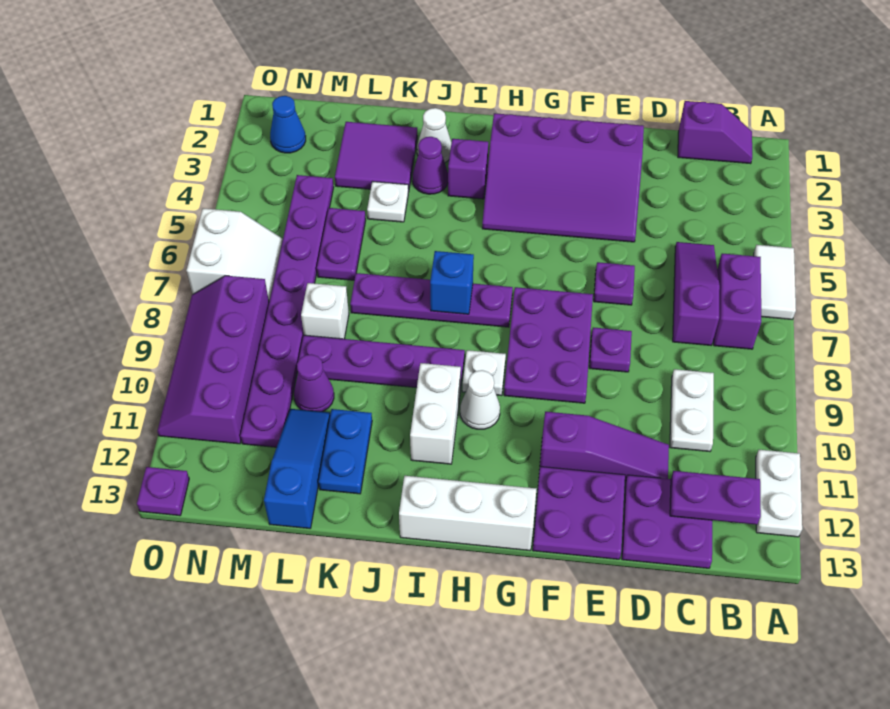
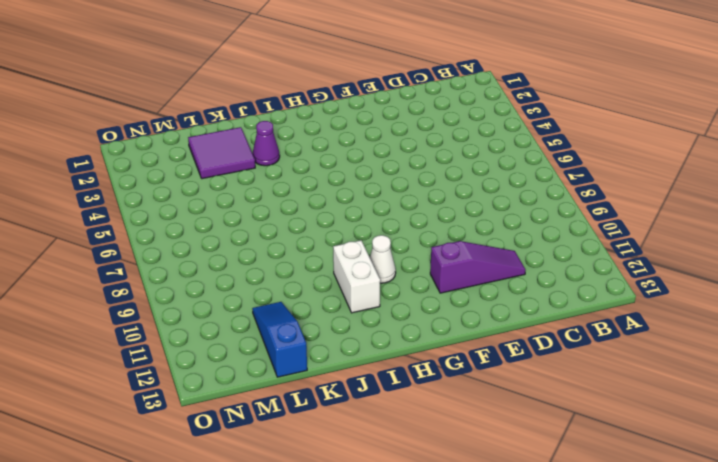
none -> white tile A5:A6 level 1
none -> white plate A11:A12 level 1
none -> purple slope B1:C1 level 1 top C
none -> purple brick B6:B7 level 1

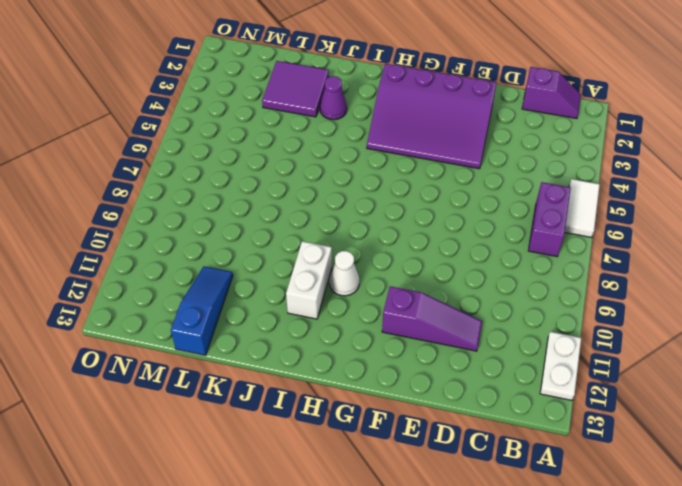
none -> purple slope C5:C7 level 1 top 7
none -> white plate C9:C10 level 1
none -> purple plate C12:D13 level 1
none -> purple plate E6 level 1

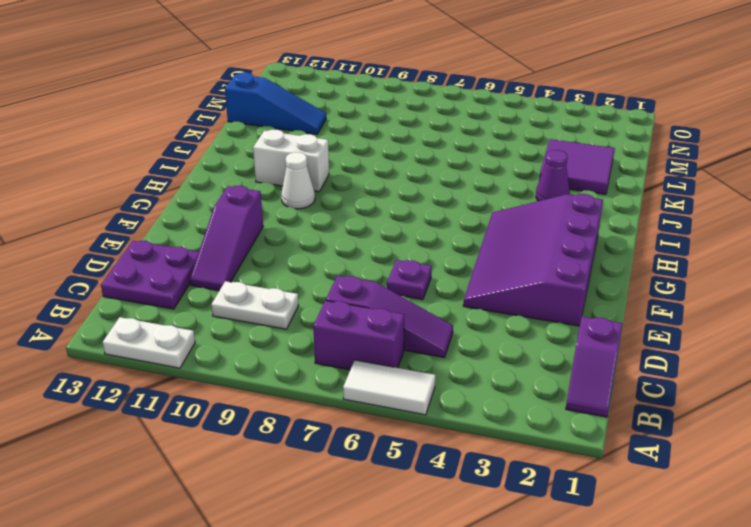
none -> purple plate E8 level 1
none -> purple plate E12:F13 level 1
none -> purple plate F7:G9 level 1
none -> white brick G13:I13 level 1

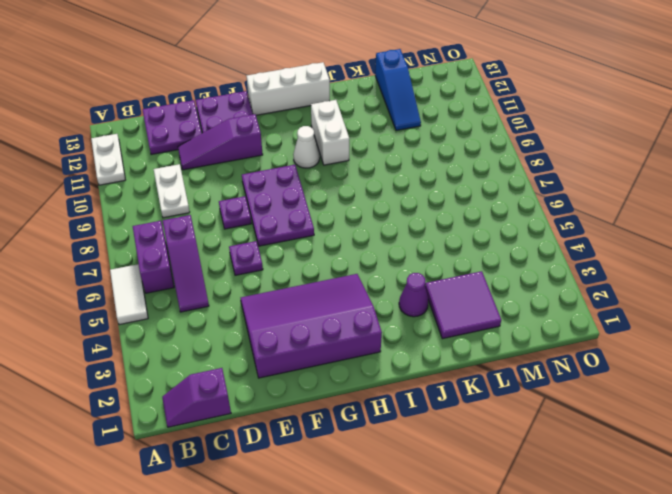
none -> purple plate H7:K7 level 1
none -> white plate H9 level 1
none -> purple brick I3 level 1
none -> purple plate I9:L9 level 1

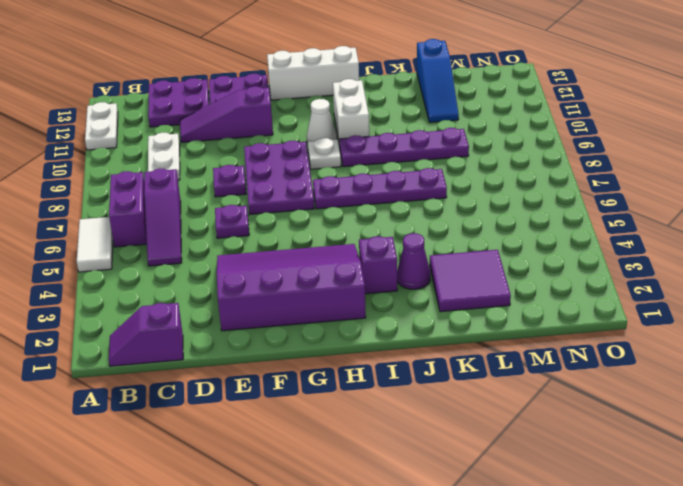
none -> white cone J2 level 1
none -> white plate K4 level 1
none -> blue plate K11:K12 level 1
none -> purple plate L5:L6 level 1

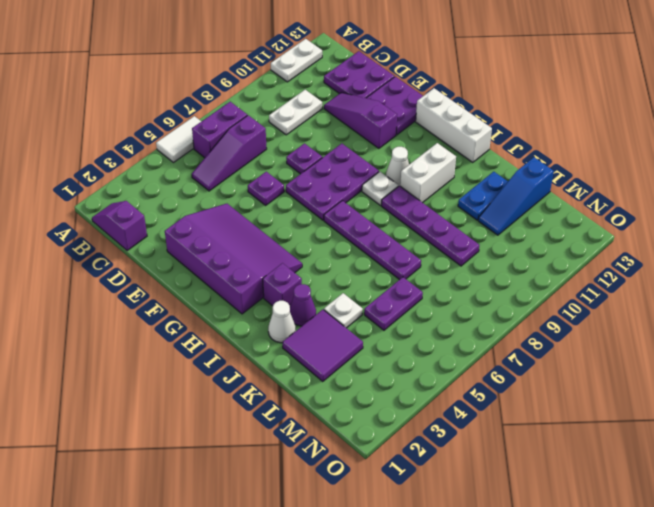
none -> white brick L8 level 1
none -> purple cone L10 level 1
none -> purple plate M4:M11 level 1
none -> blue cone N2 level 1

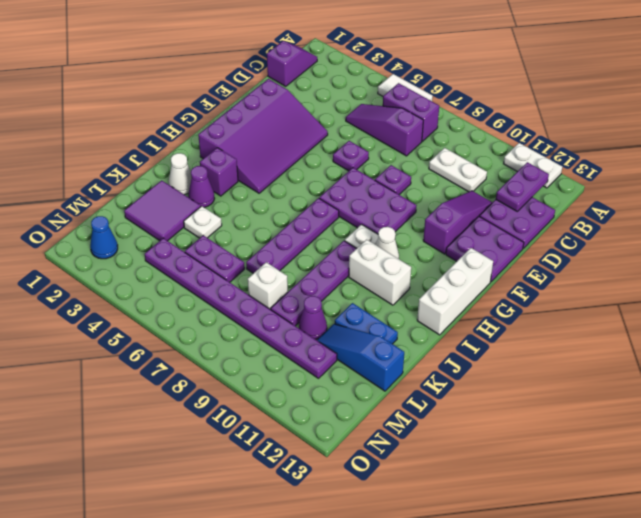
none -> white slope N6:O7 level 1 top O
none -> purple slope N8:O11 level 1 top N
none -> purple plate O13 level 1
none -> blue brick I7 level 2

